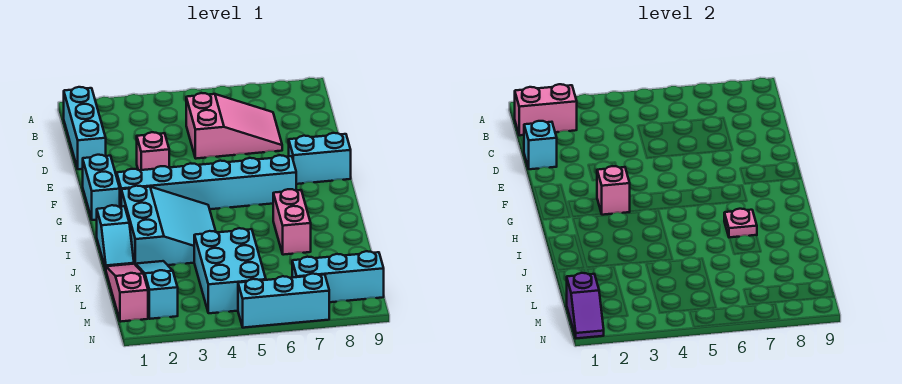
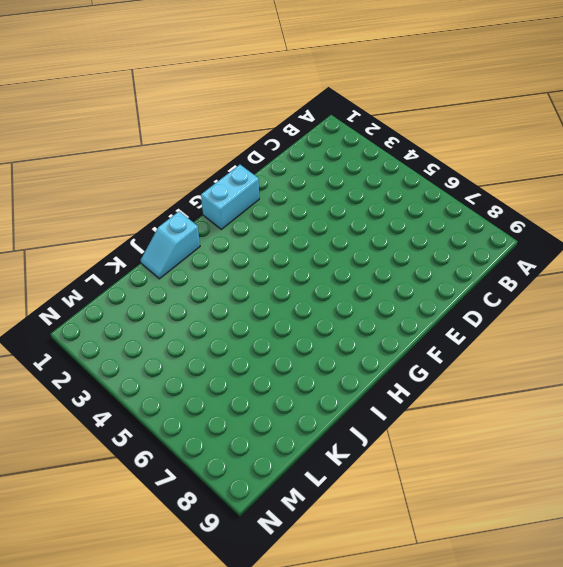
none -> cyan brick B1:D1 level 1
none -> pink slope C5:D7 level 1 top 5
none -> pink brick E3 level 1

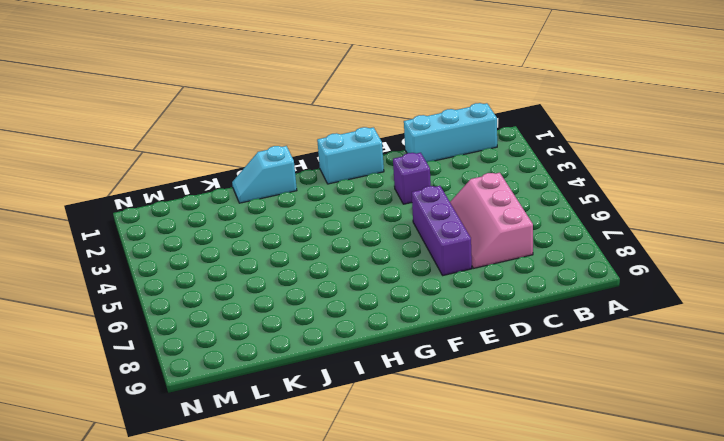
pink slope C5:D7 level 1 top C -> pink slope C5:D7 level 1 top 5
purple brick E3 level 1 -> pink brick E3 level 1
purple brick E5:E7 level 1 -> none
none -> cyan brick F8:F9 level 1
none -> cyan brick G2:G7 level 1
none -> cyan slope H2:J4 level 1 top 2

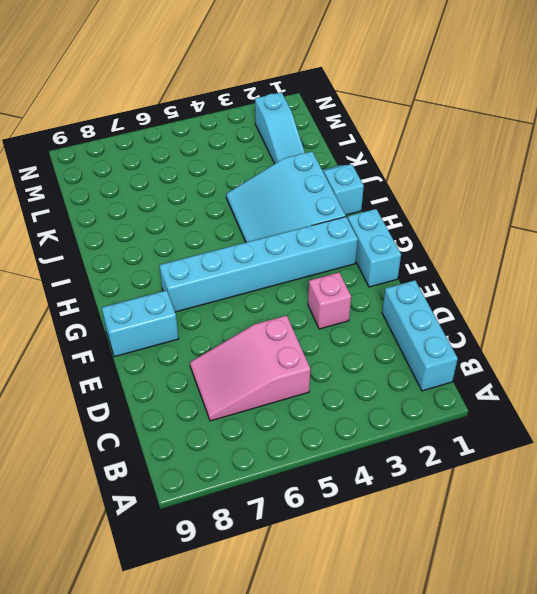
none -> pink brick I7:J7 level 1
none -> pink slope K1:M1 level 1 top M
none -> cyan brick K4:M5 level 1

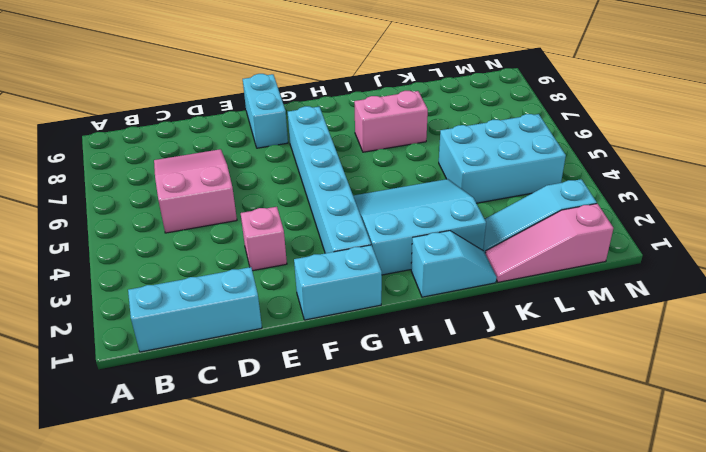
none -> cyan brick M7:M9 level 1
none -> cyan brick N5:N7 level 1
none -> pink brick B1:B2 level 2

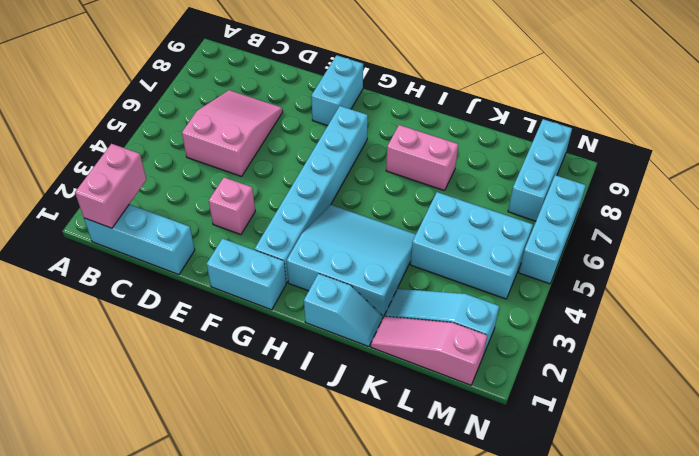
none -> cyan brick D1 level 2
none -> pink brick G3 level 2
none -> pink plate I7 level 2

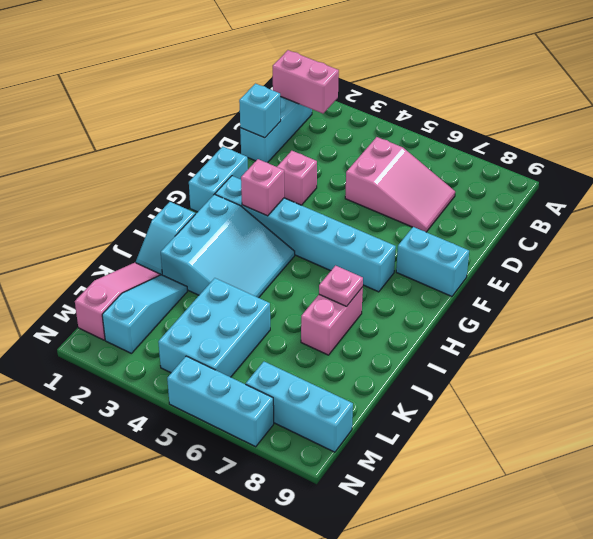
none -> purple slope M1:N1 level 2 top M

